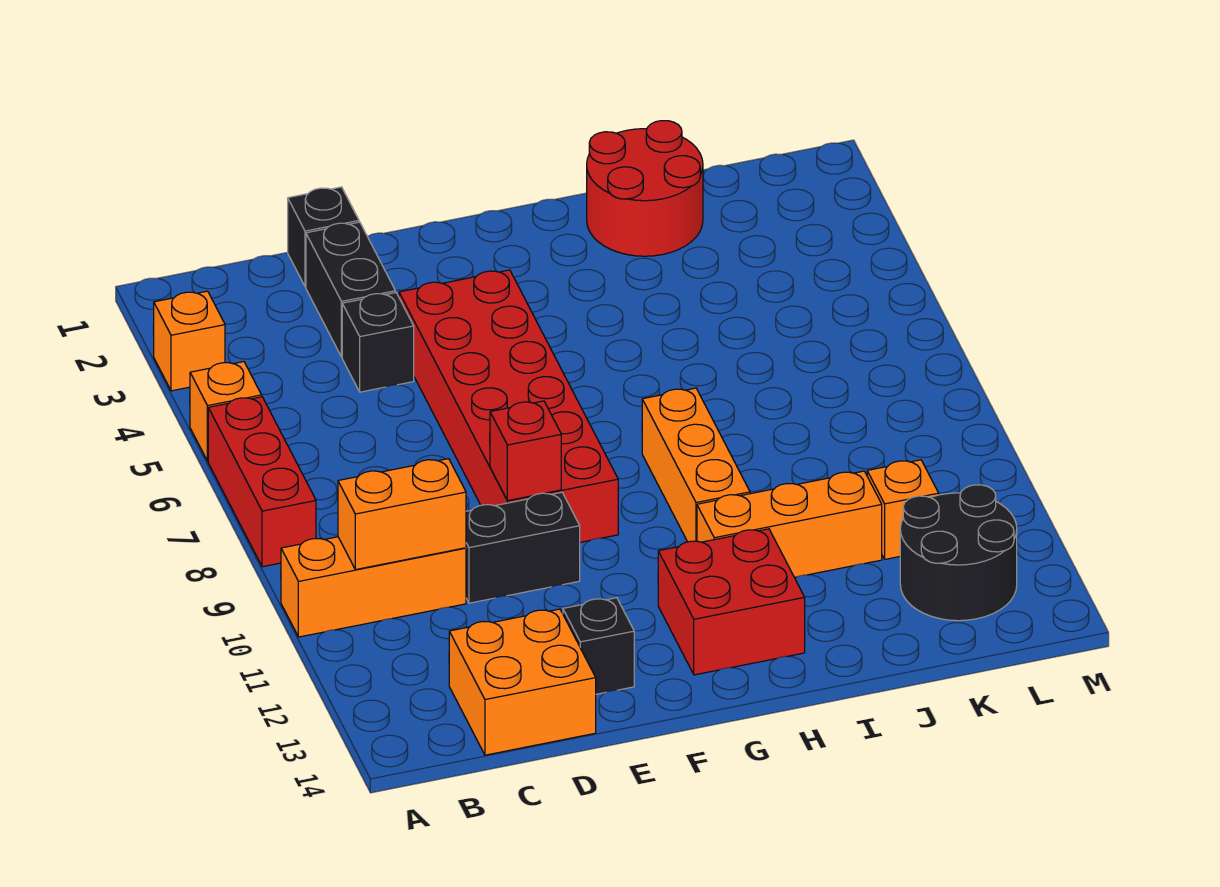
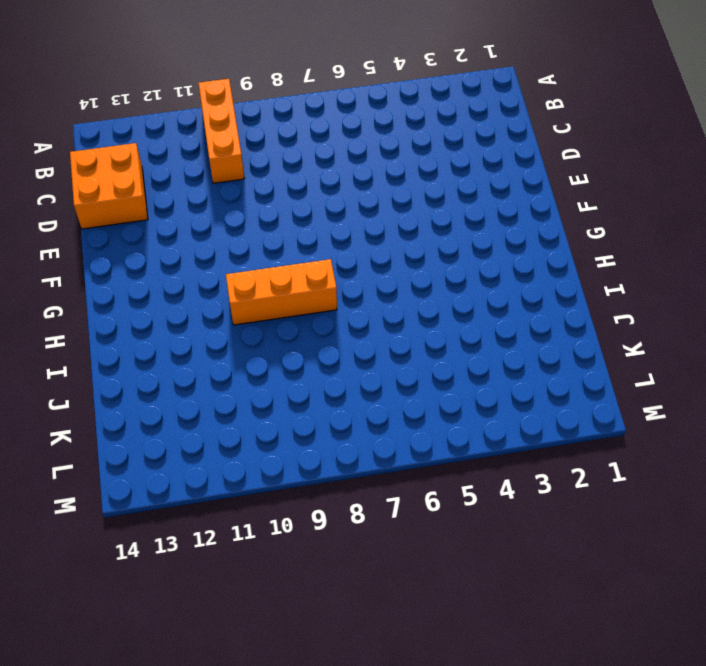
none -> orange brick A3 level 1
none -> orange brick A5 level 1
none -> red brick A6:A8 level 1

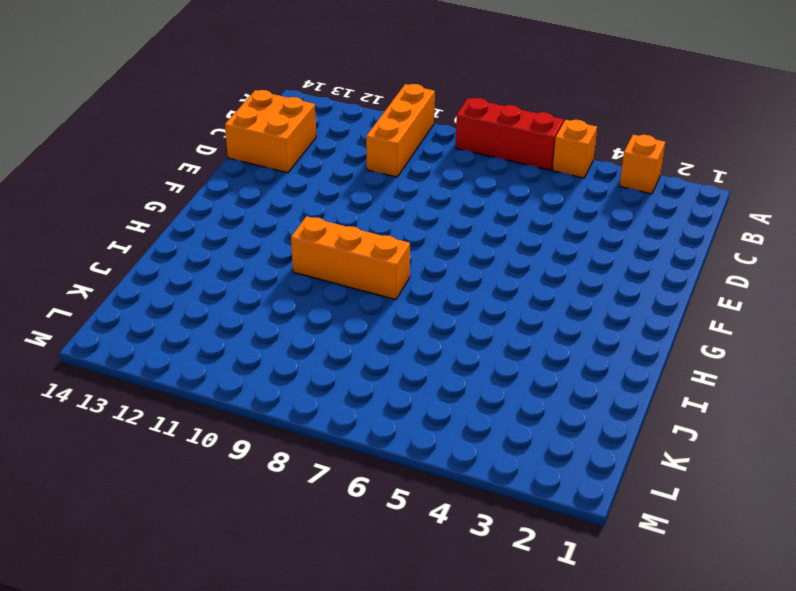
none -> black brick D1 level 1
none -> black brick D2:D3 level 1
none -> black brick D4 level 1

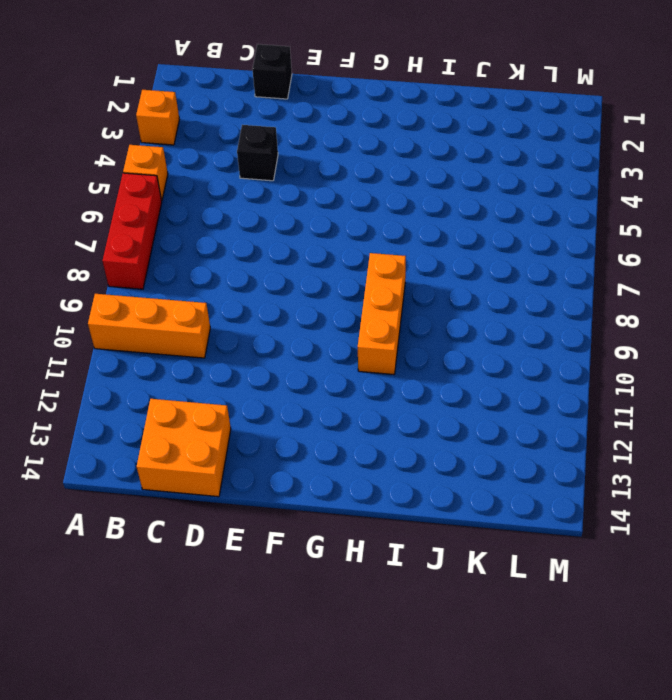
none -> black brick D2:D3 level 1
none -> black brick D10:E10 level 1
none -> red brick E4:F9 level 1

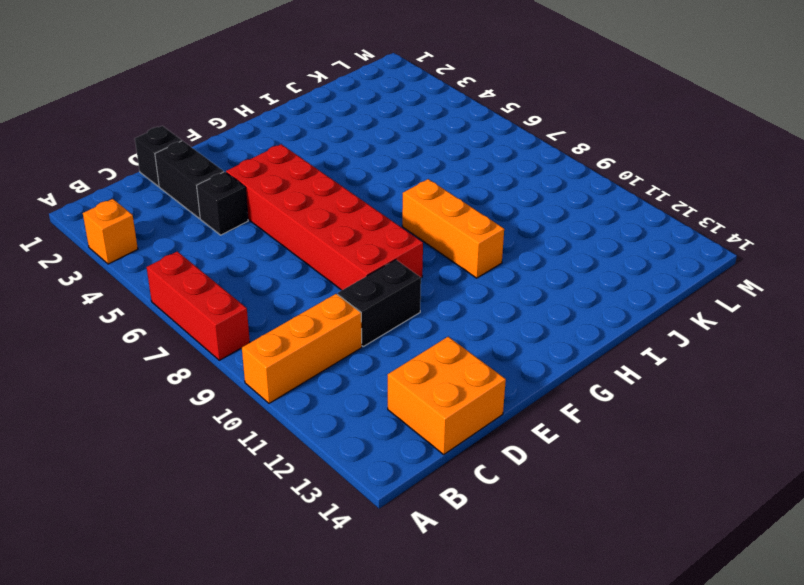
none -> orange brick A5 level 1
none -> black brick E13 level 1
none -> red brick G12:H13 level 1

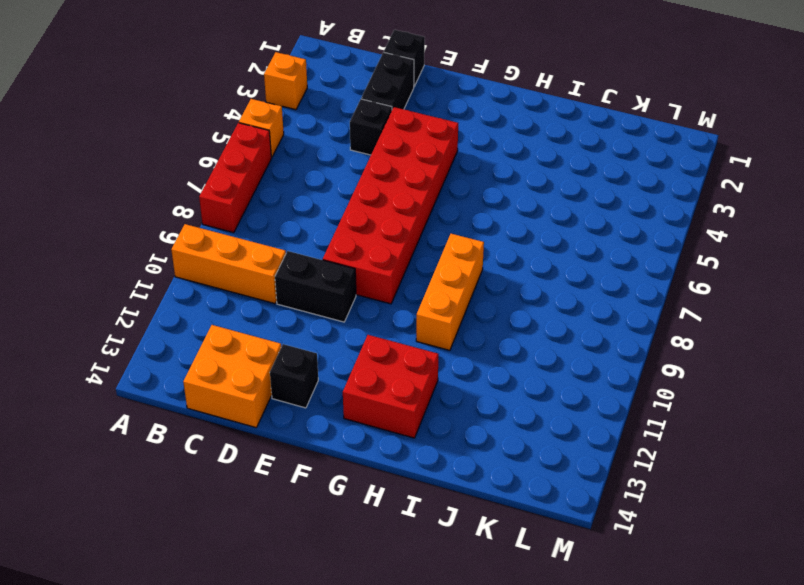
none -> orange brick H11:J11 level 1
none -> red round brick I1:J2 level 1
none -> orange brick K11 level 1

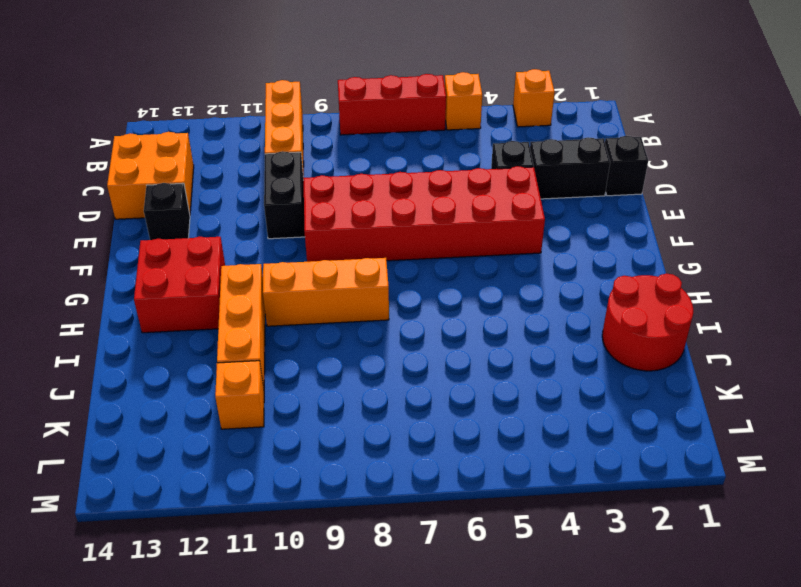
none -> black round brick K12:L13 level 1
none -> orange brick B10:C10 level 2
none -> red brick E9 level 2

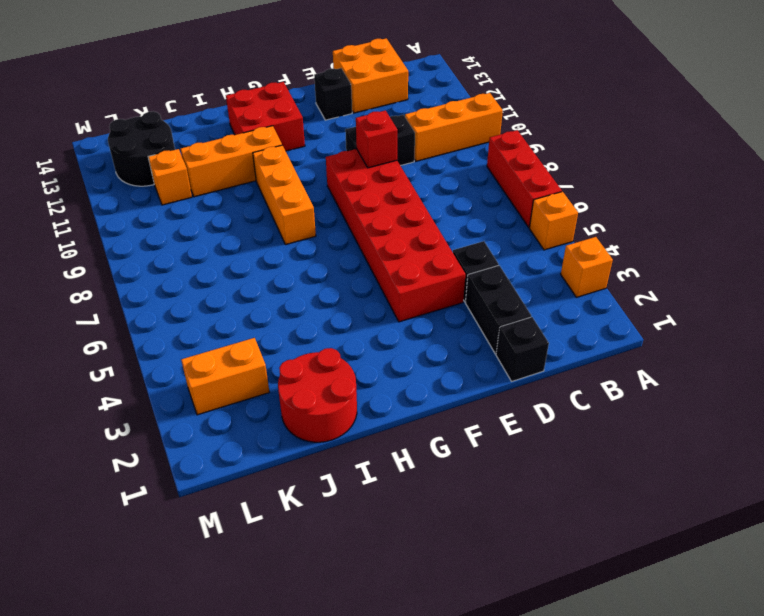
orange brick K3:L3 level 1 -> orange brick B10:C10 level 2

